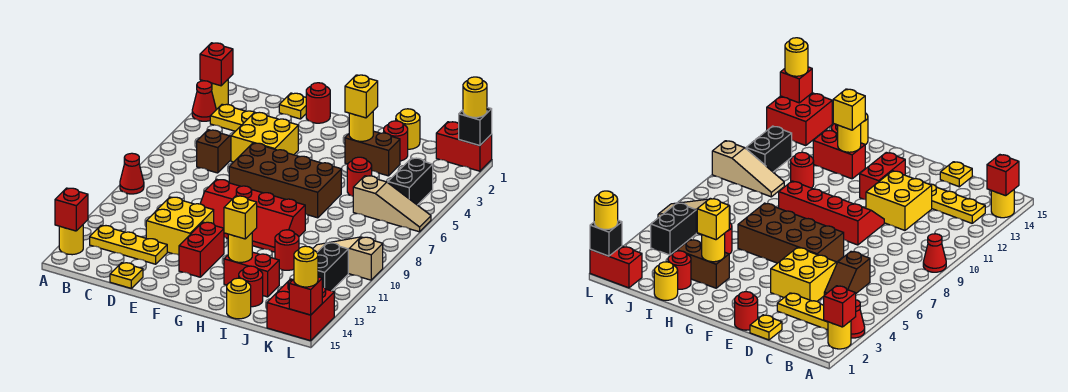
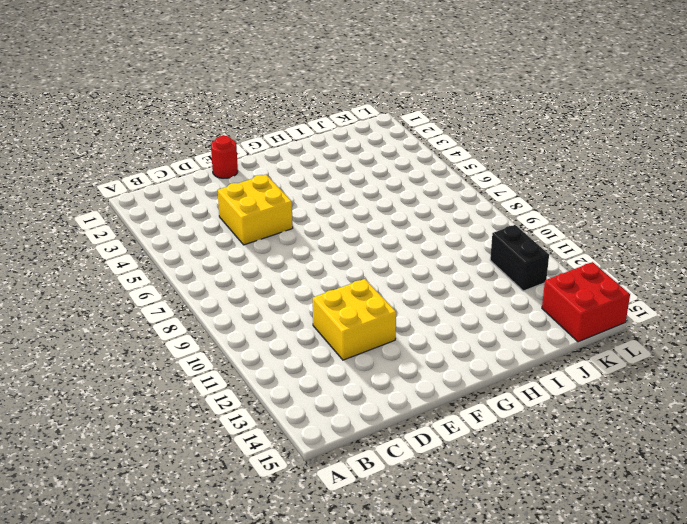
none -> yellow round brick A2 level 1
none -> red cone A3 level 1
none -> red cone A9 level 1
none -> yellow round brick A14 level 1

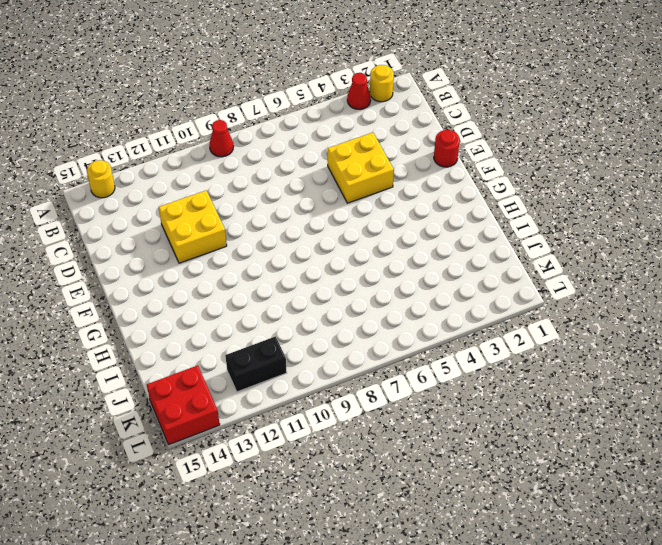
none -> yellow plate B3:D3 level 1
none -> yellow plate B13:D13 level 1
none -> brown slope C5:C6 level 1 top 6
none -> yellow plate D1 level 1

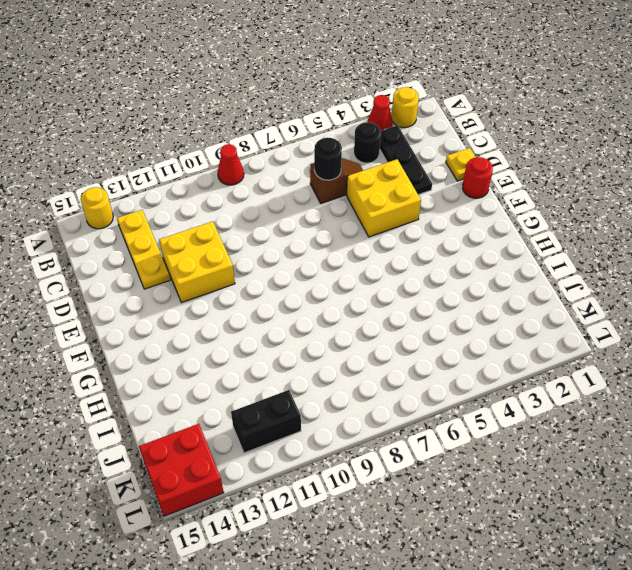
black plate B3:D3 level 1 -> yellow plate B3:D3 level 1
black round brick B4 level 1 -> none
black round brick C6 level 2 -> none
none -> yellow plate D15 level 1
none -> brown brick E6:H7 level 1
none -> red slope E9:H10 level 1 top 9
none -> red brick F12:F13 level 1

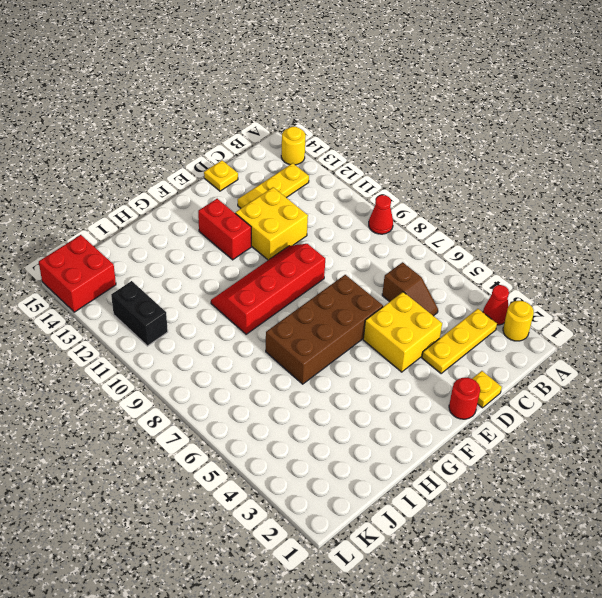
none -> brown brick H3:I3 level 1
none -> red brick H13:I13 level 1
none -> yellow round brick I1 level 1
none -> red round brick I2 level 1

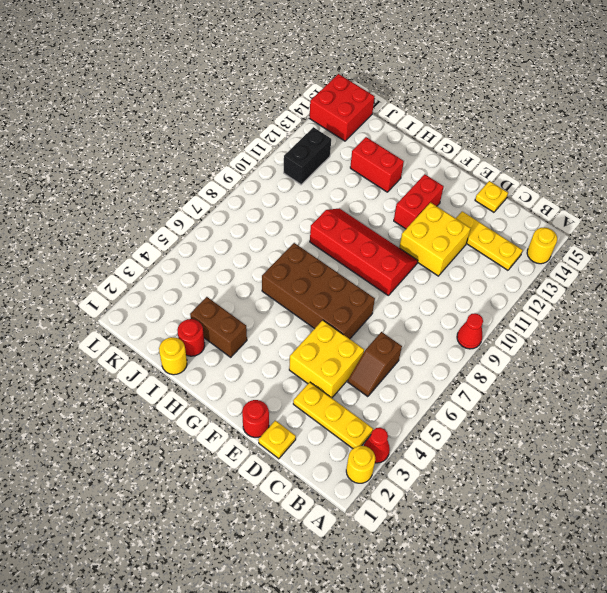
none -> red round brick I5 level 1
none -> red round brick I11 level 1
none -> red round brick I14 level 1
none -> yellow round brick I15 level 1

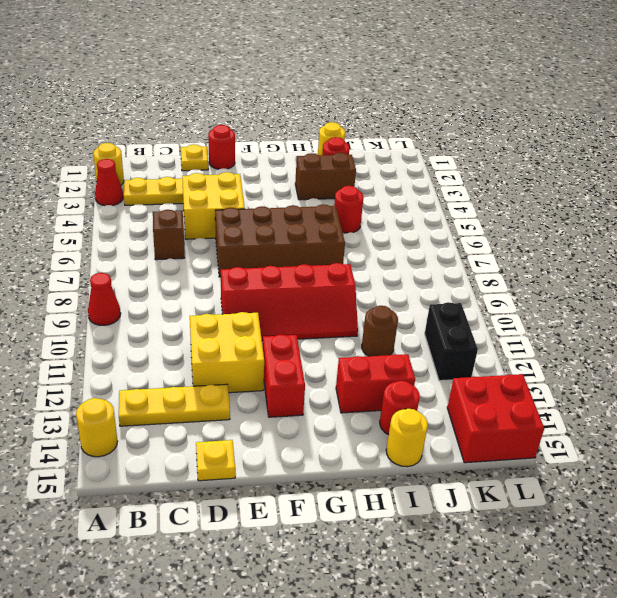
brown round brick I11 level 1 -> red round brick I11 level 1
none -> tan slope J6:L6 level 1 top J
none -> tan slope J10:L10 level 1 top L
none -> red brick K1:L1 level 1
none -> black brick K4:K5 level 1

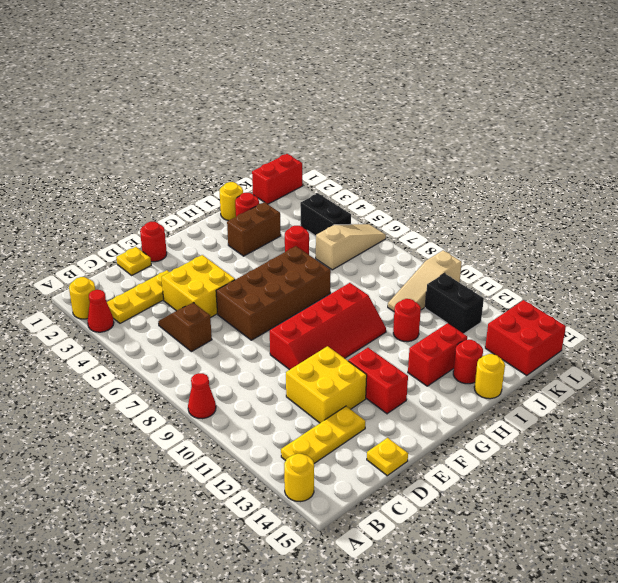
none -> red brick A2 level 2
none -> red brick A14 level 2
none -> yellow round brick H3 level 2
none -> yellow round brick H13 level 2

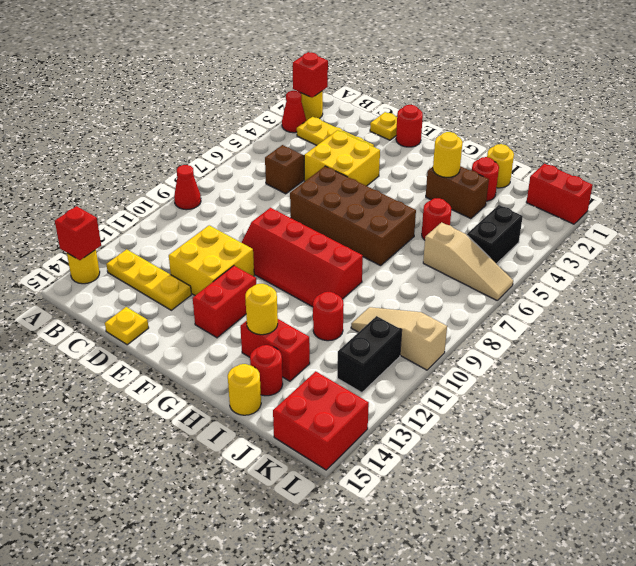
none -> black brick L1 level 2
none -> red brick L15 level 2
none -> yellow brick H3 level 3
none -> yellow brick H13 level 3

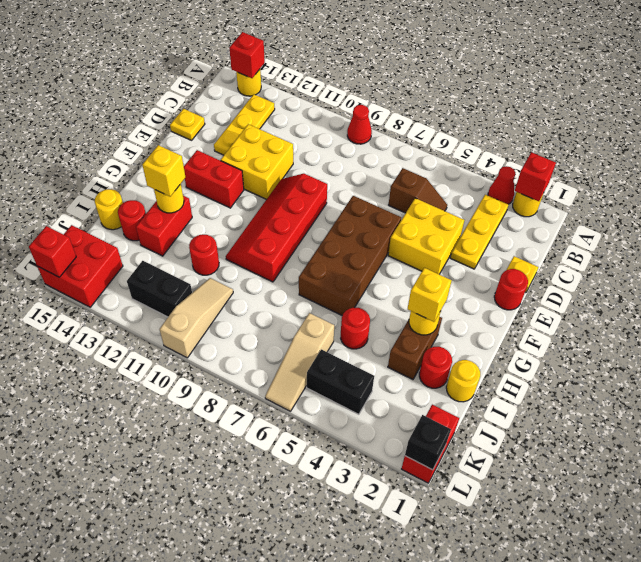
none -> yellow round brick L1 level 3
none -> yellow round brick L15 level 3

